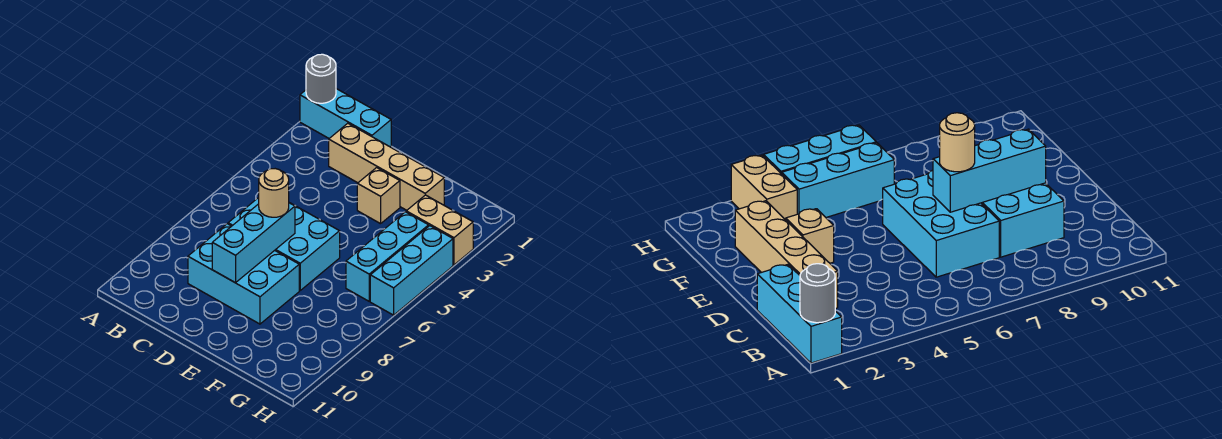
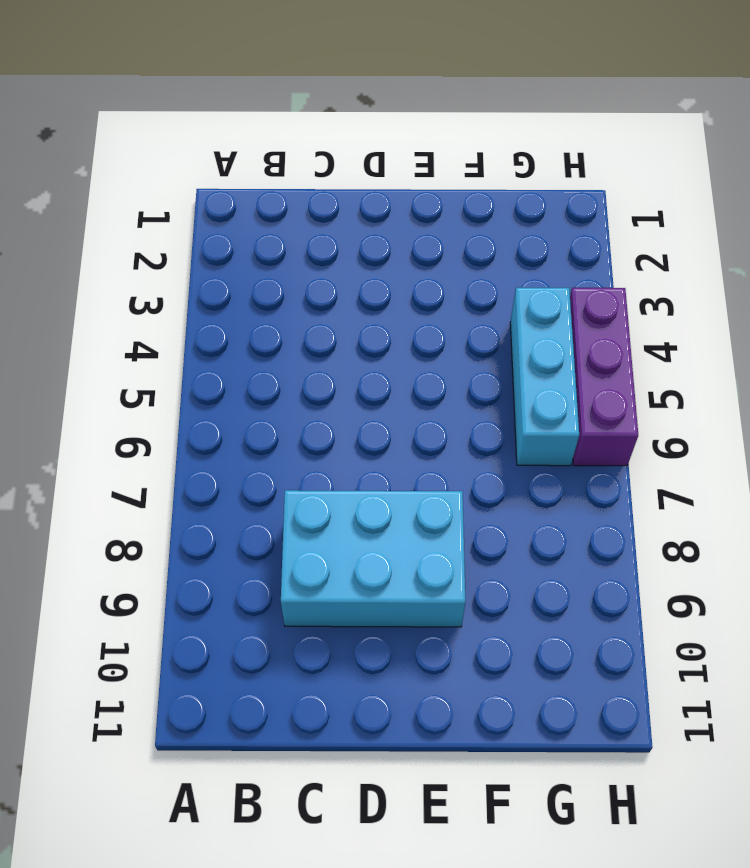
purple brick H4:H6 level 1 -> cyan brick H4:H6 level 1
none -> cyan brick A1:C1 level 1
none -> tan brick C2:F2 level 1

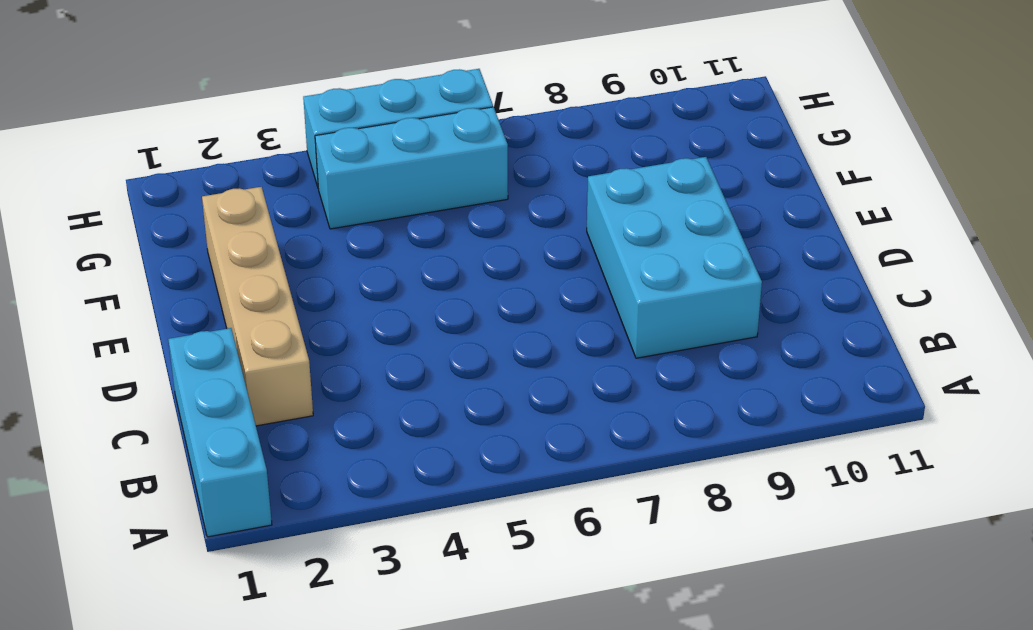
none -> cyan brick C6:E7 level 1
none -> tan brick E3 level 1

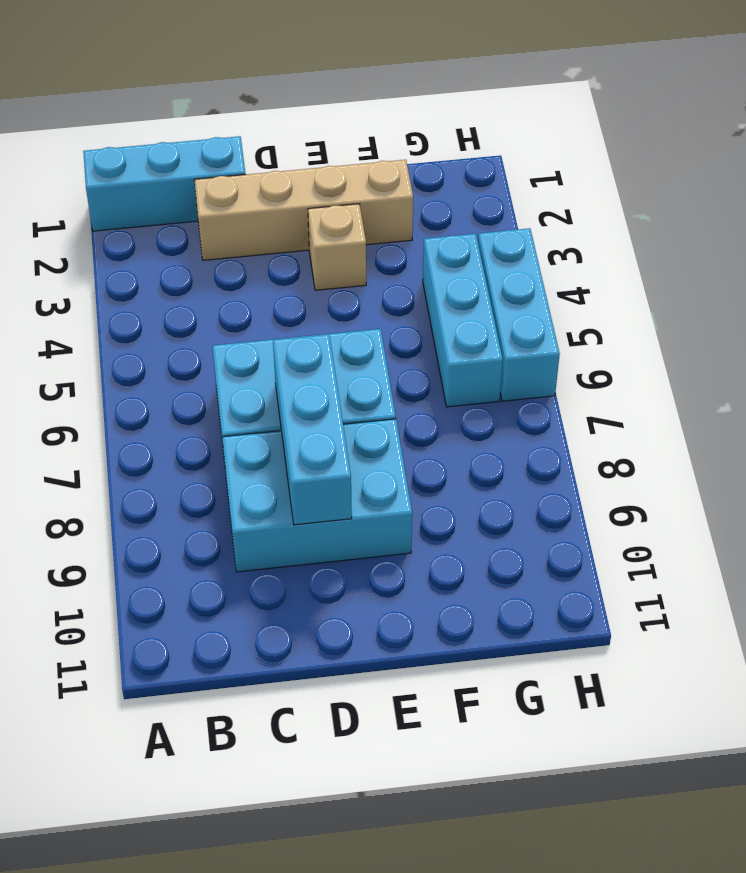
none -> tan brick G3:H3 level 1
none -> grey round brick A1 level 2

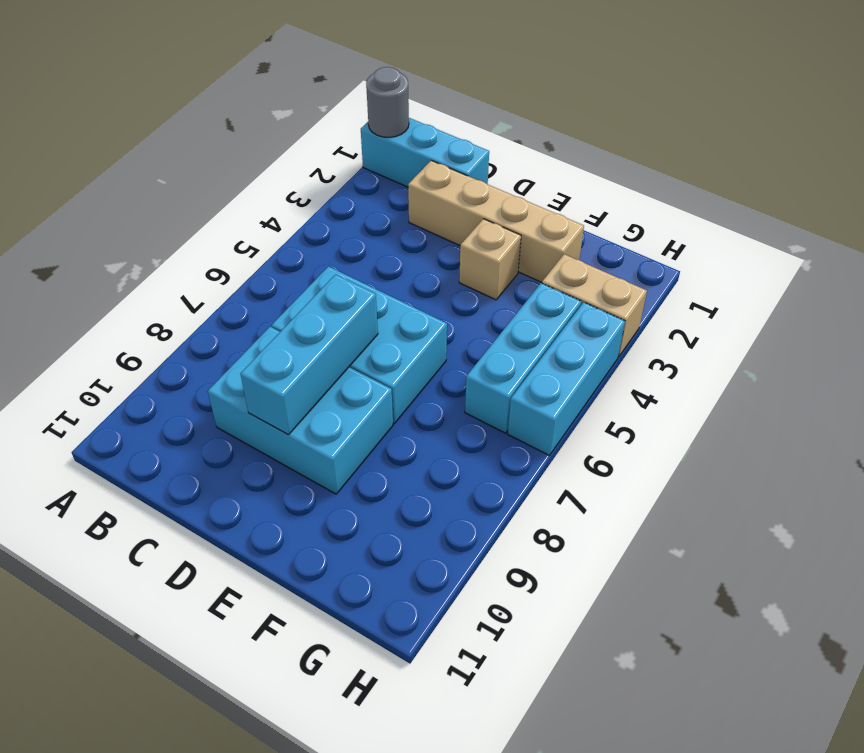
none -> tan round brick D7 level 3

